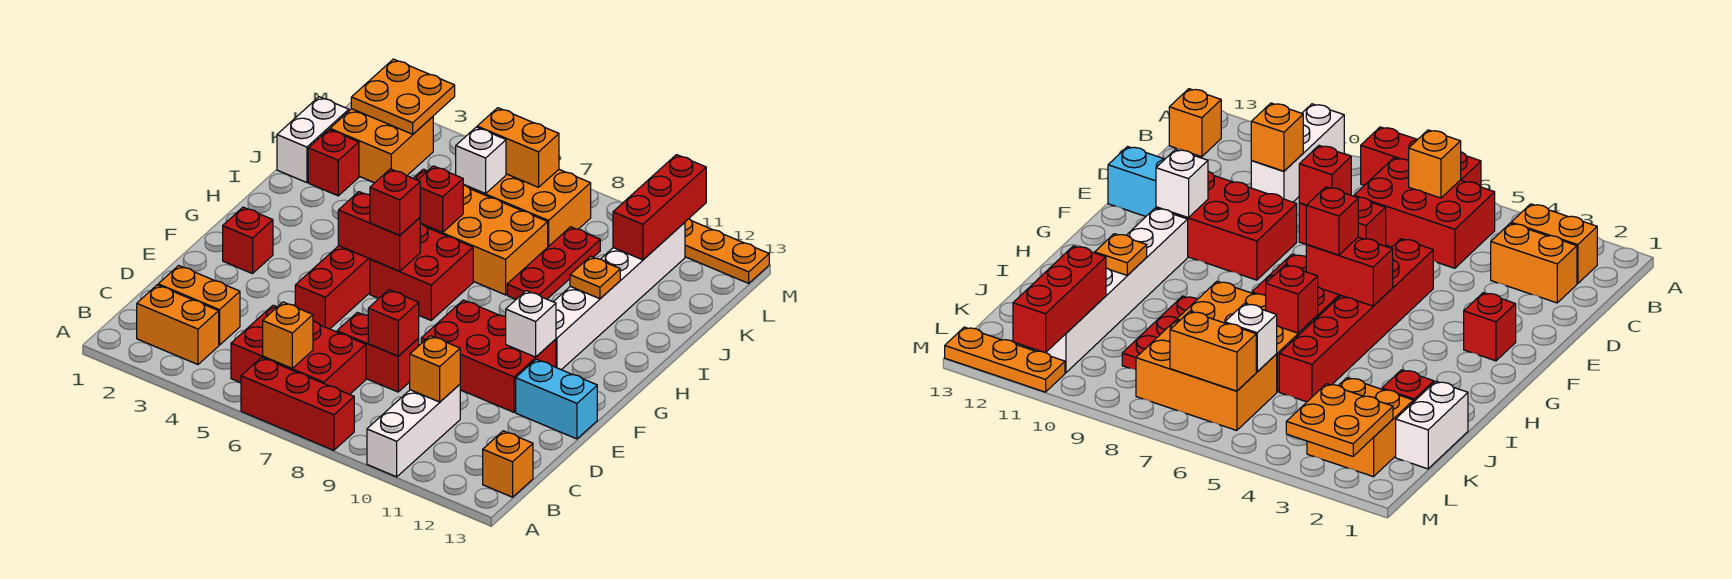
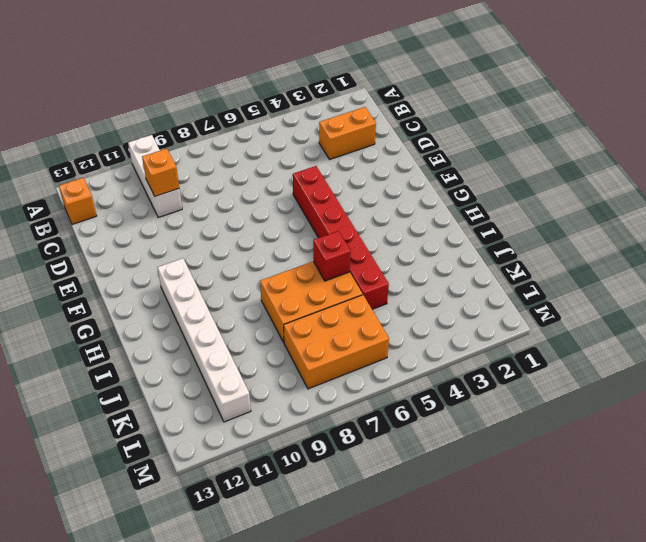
none -> red brick A6:A8 level 1
none -> orange brick B2:B3 level 1
none -> red brick B5:C7 level 1
none -> red brick D7:D8 level 1

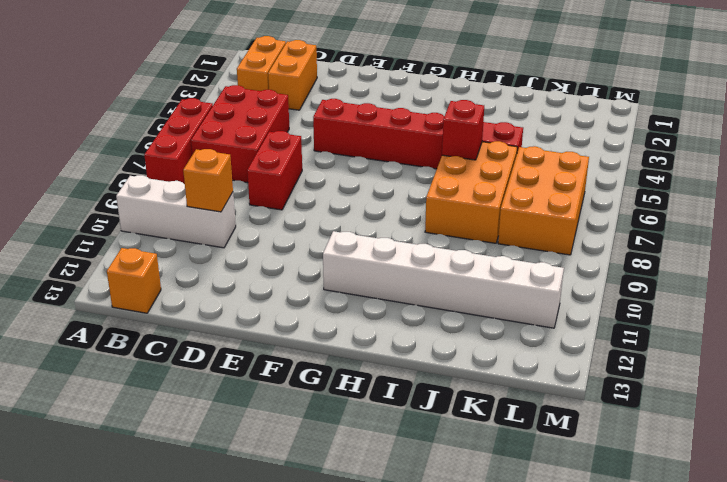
none -> red brick E9:F11 level 1
none -> cyan brick E12:E13 level 1
none -> red brick F2 level 1
none -> red brick G6:H7 level 1

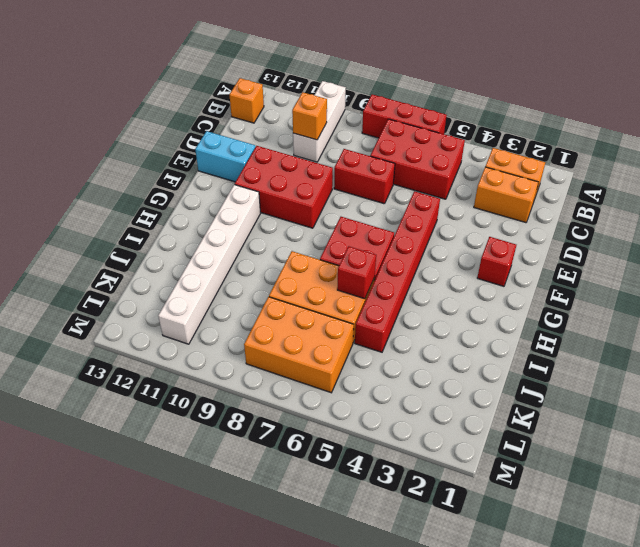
none -> red plate I9:K9 level 1
none -> white brick J1:K1 level 1
none -> red brick J2 level 1
none -> orange brick K2:L3 level 1

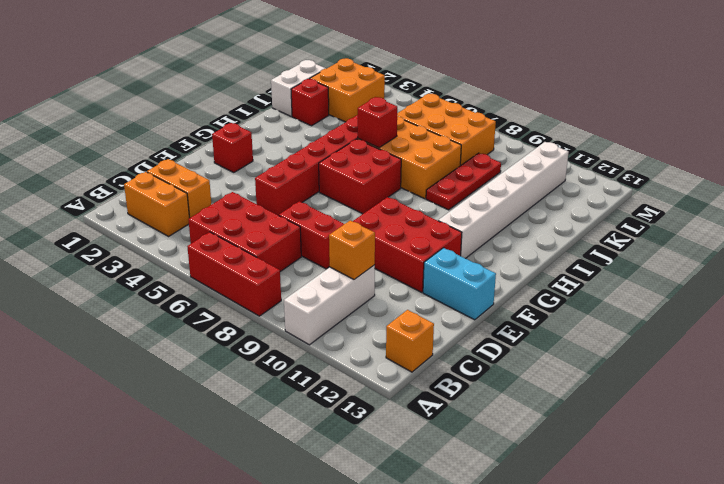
none -> orange plate M11:M13 level 1
none -> orange brick B6 level 2
none -> red brick D8 level 2
none -> white brick F11 level 2

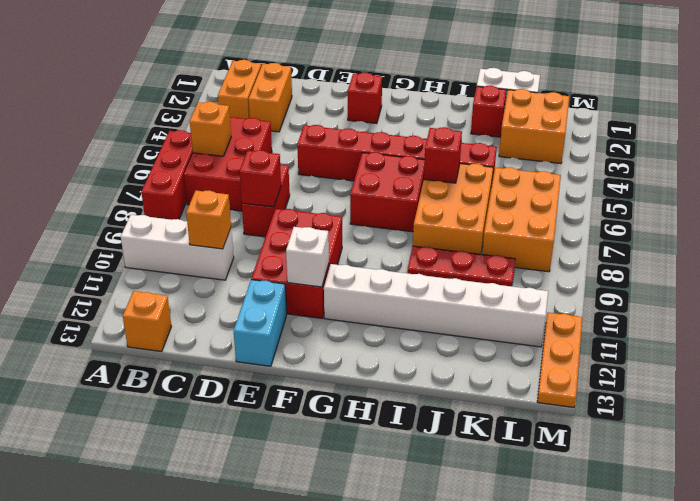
none -> red brick G5:G6 level 2
none -> orange plate I11 level 2
none -> white brick K6 level 2
none -> red brick K11:M11 level 2

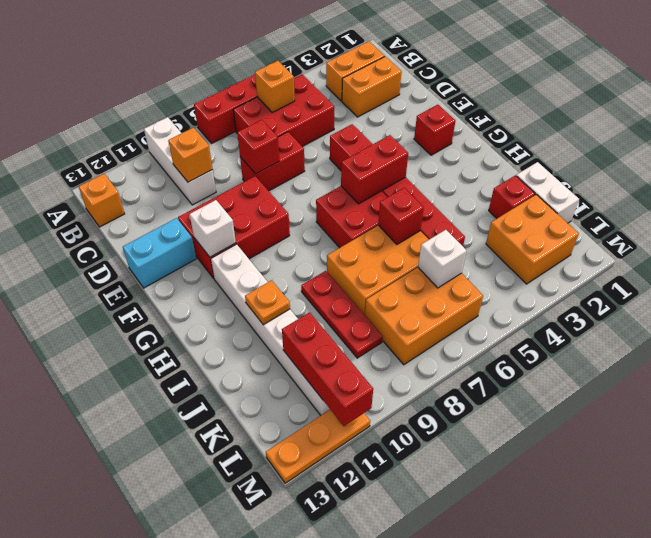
none -> orange plate L2:M3 level 2
none -> orange brick L6:L7 level 2
none -> red brick G6 level 3

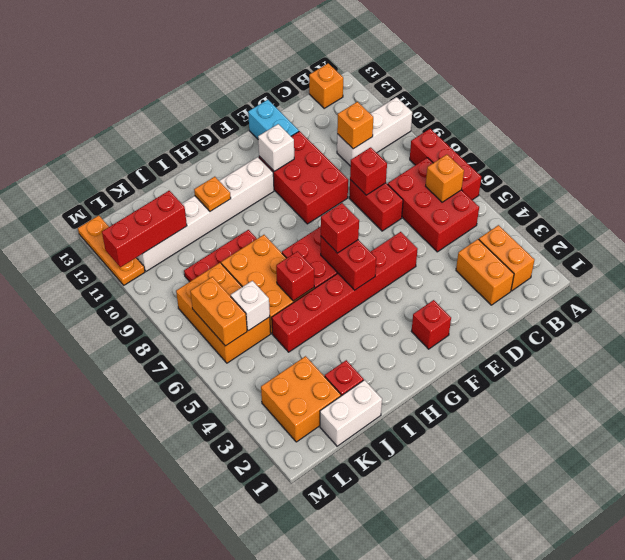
none -> orange plate L2:M3 level 2

